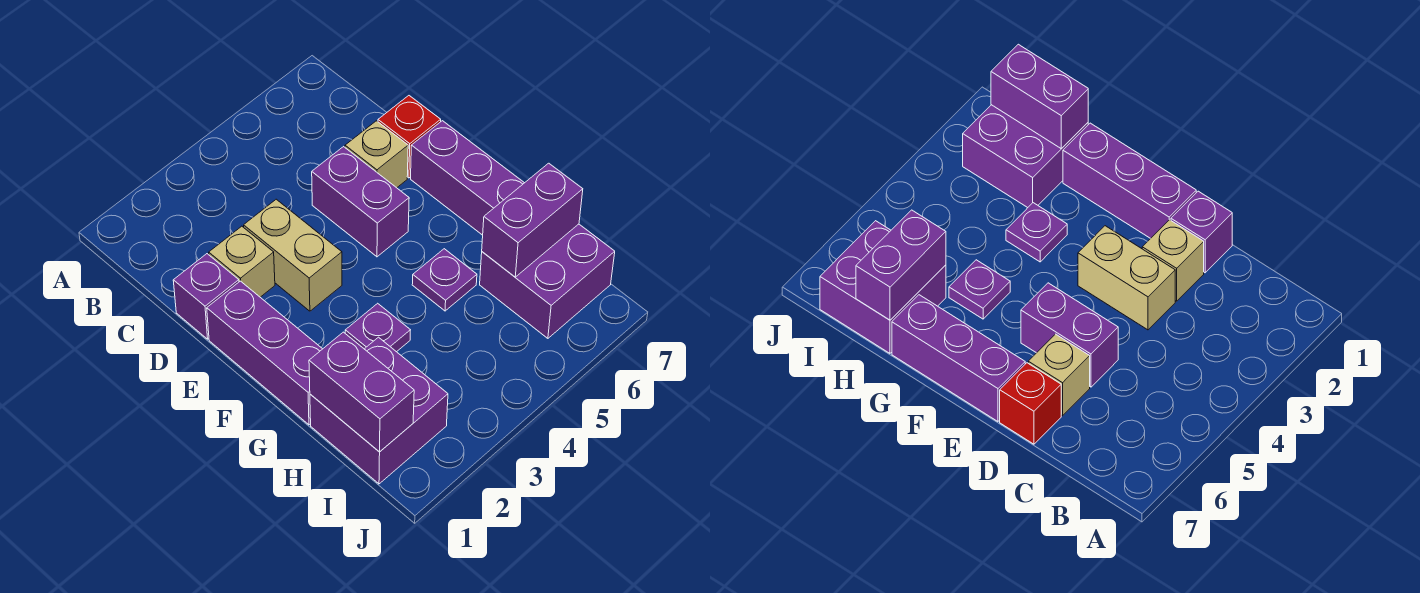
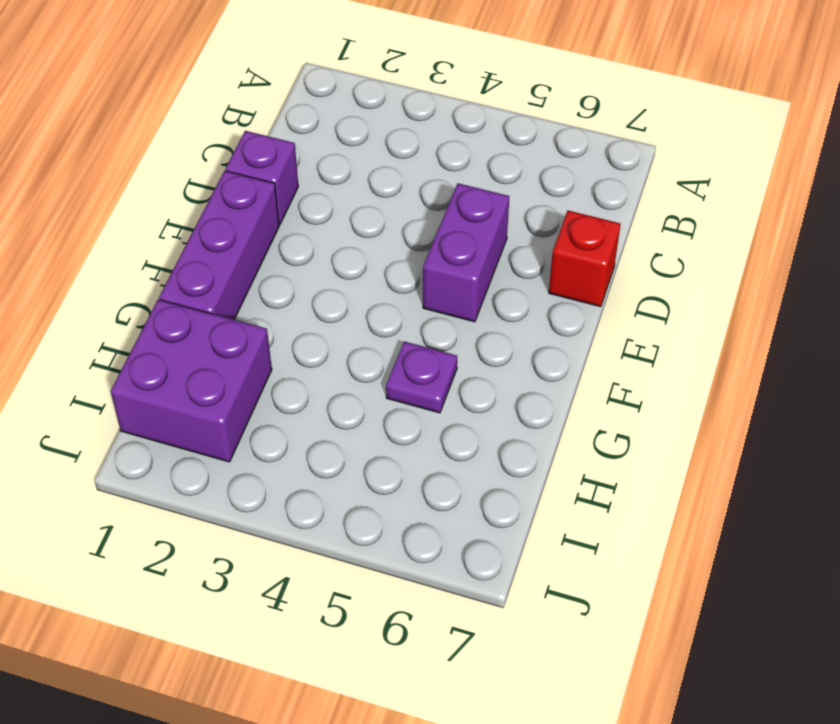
none -> tan brick D2 level 1
none -> tan brick D3:E3 level 1
none -> tan brick D6 level 1

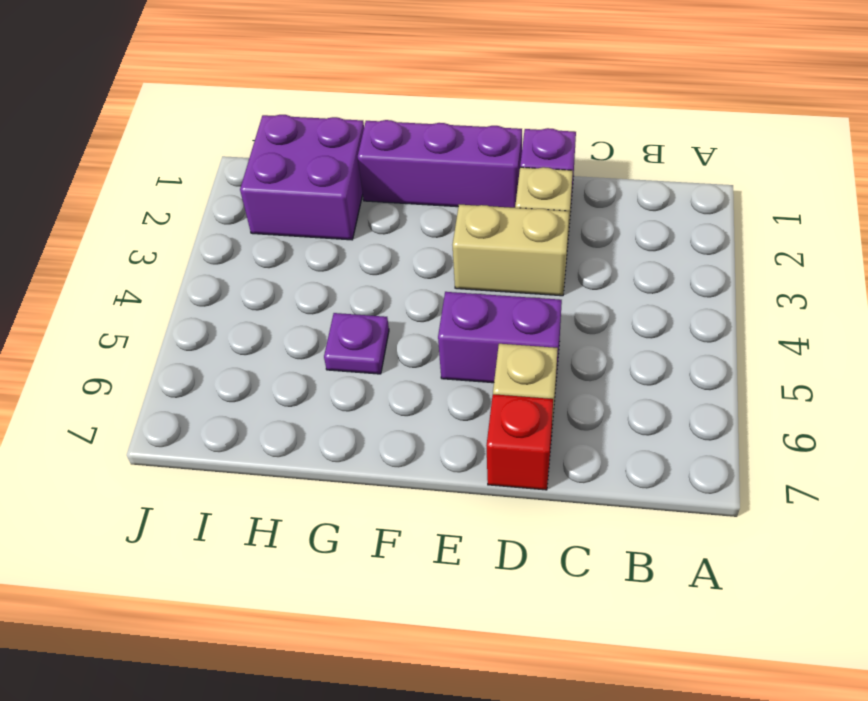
none -> purple brick E7:G7 level 1
none -> purple plate G3 level 1
none -> purple brick H6:I7 level 1

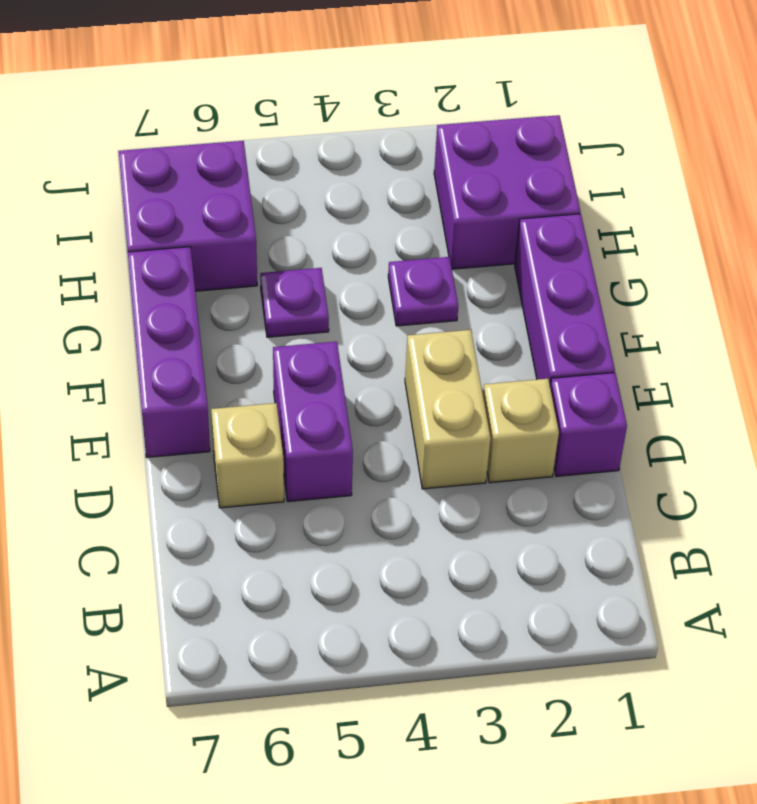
none -> red brick D7 level 1
none -> purple brick H1:I1 level 2
none -> purple brick H6:H7 level 2

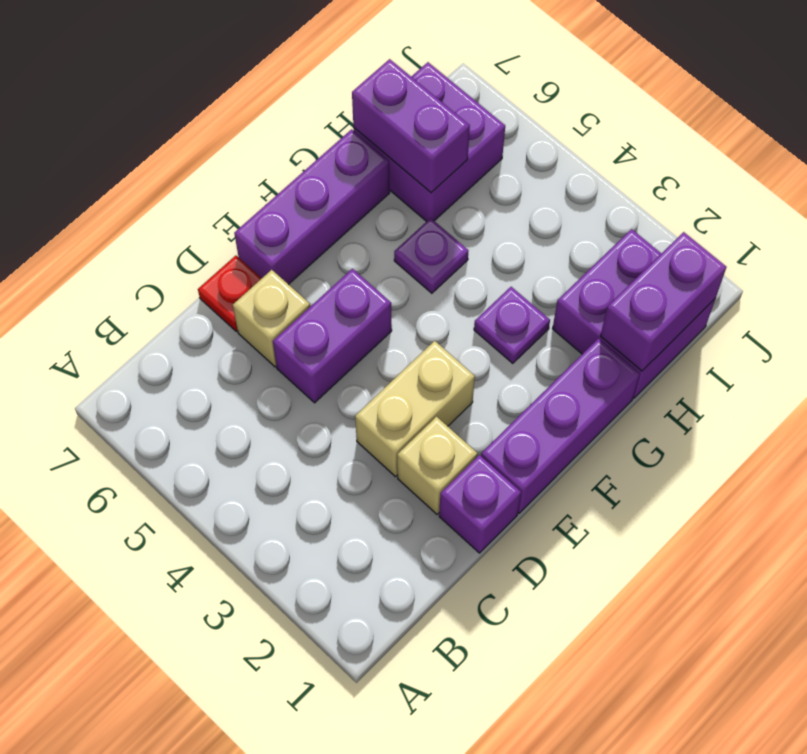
red plate D7 level 1 -> red brick D7 level 1

